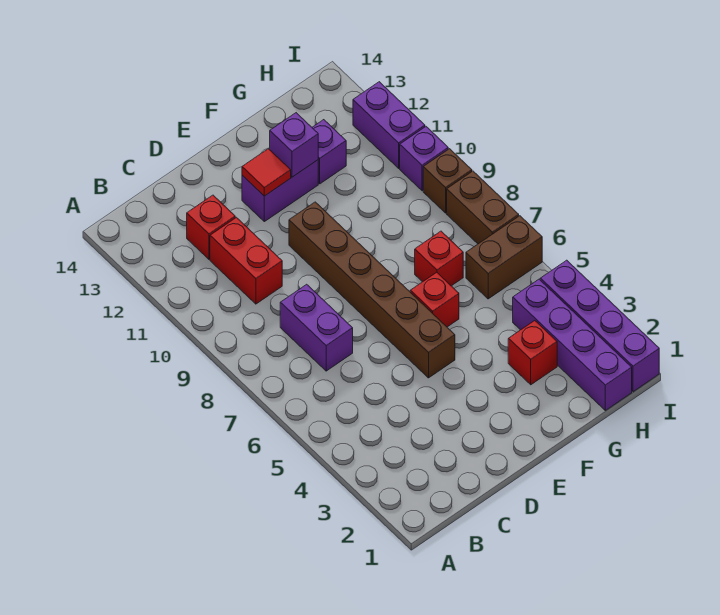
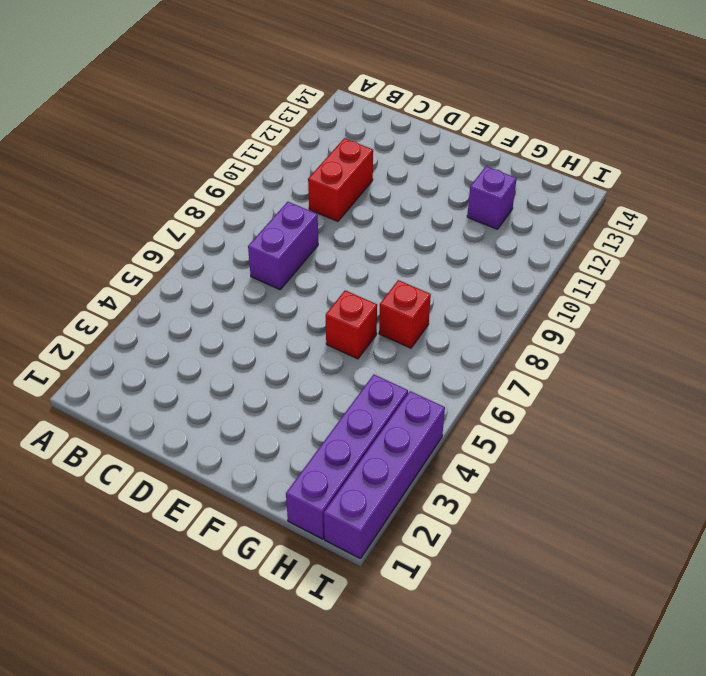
none -> red brick C12 level 1
none -> brown brick E5:E10 level 1
none -> purple brick E12:F12 level 1

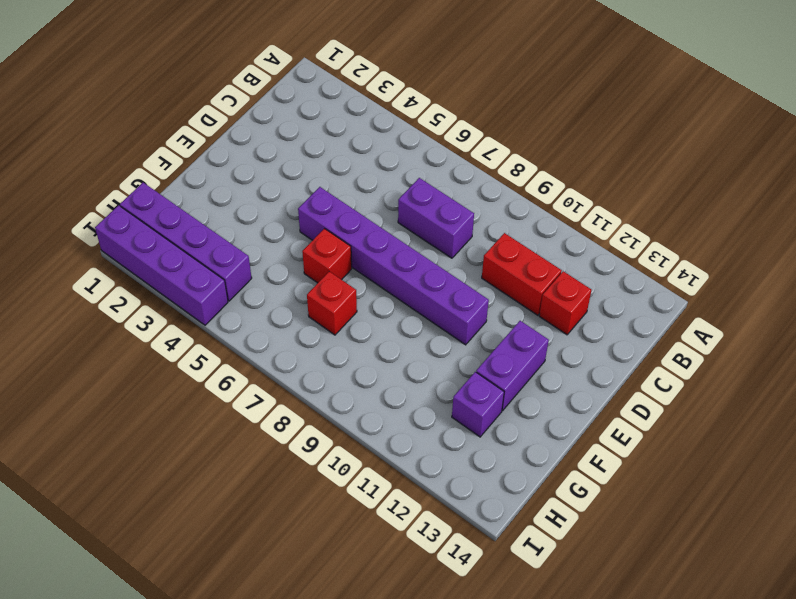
purple brick E5:E10 level 1 -> brown brick E5:E10 level 1
none -> red brick G3 level 1
none -> brown brick H6:I6 level 1
none -> brown brick I7:I8 level 1

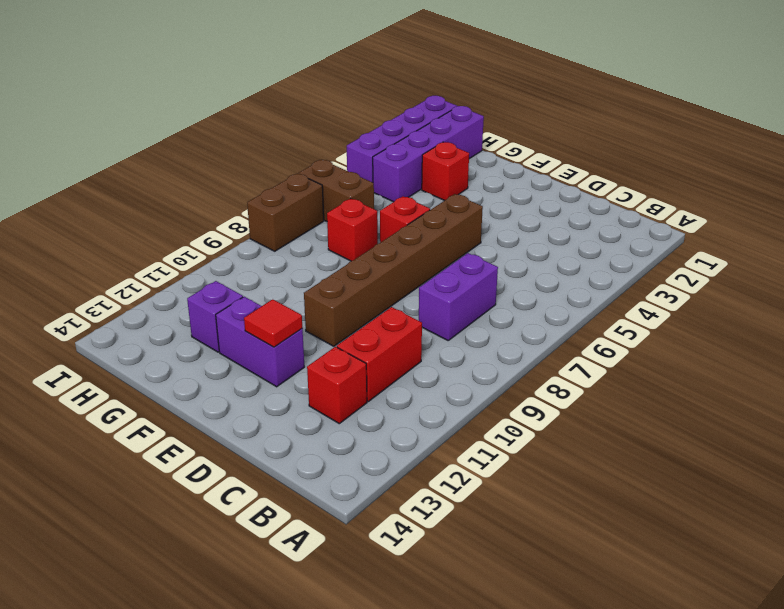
none -> brown brick I9 level 1
none -> purple brick I10 level 1
none -> purple brick I11:I12 level 1

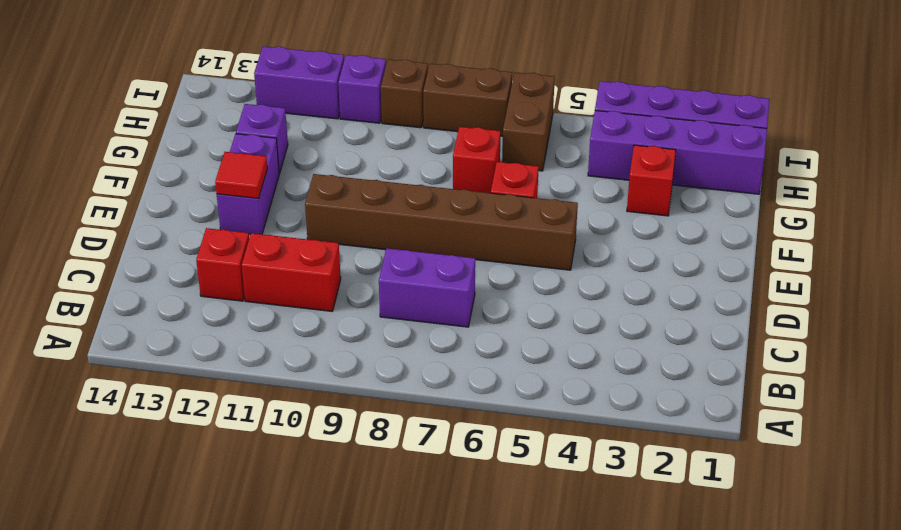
none -> purple brick F12 level 2

